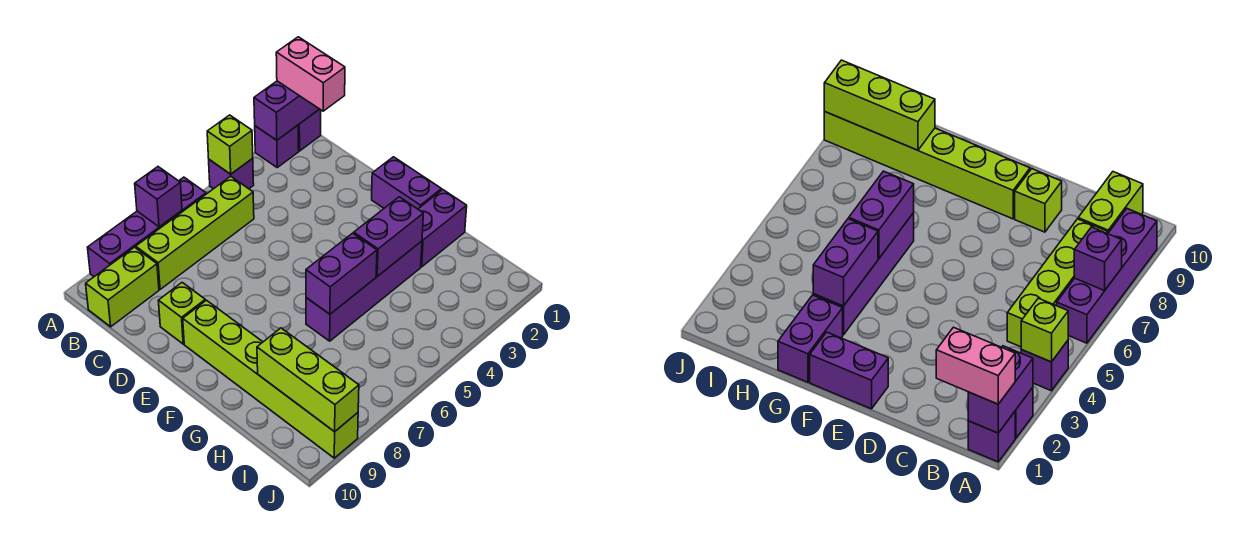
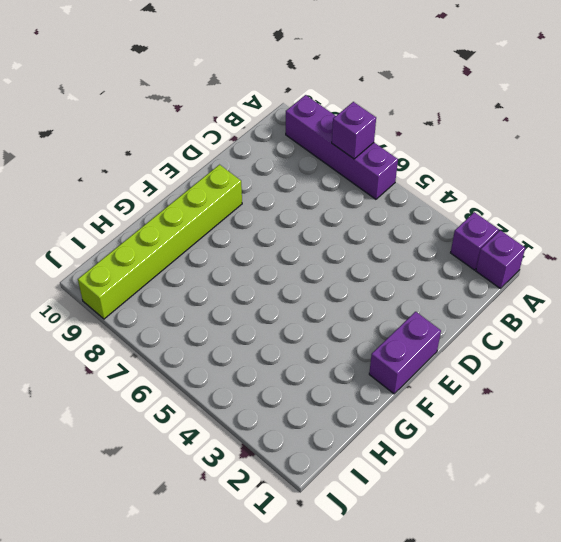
none -> purple brick A4 level 1
none -> lime brick B5:B8 level 1
none -> lime brick B9:B10 level 1

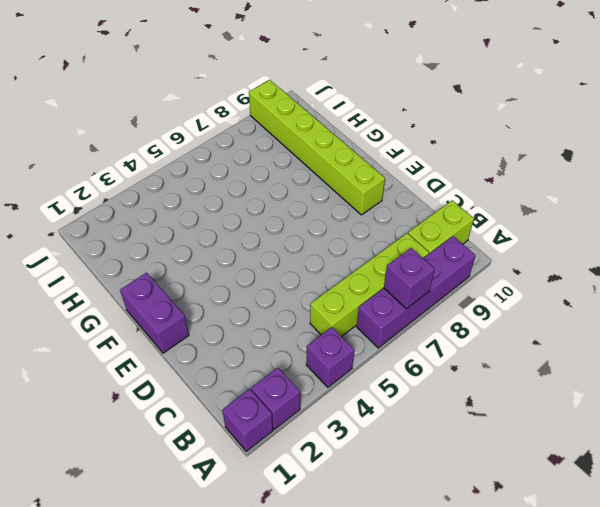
none -> lime brick D9 level 1
none -> purple brick G1:G2 level 1
none -> purple brick G3:G6 level 1

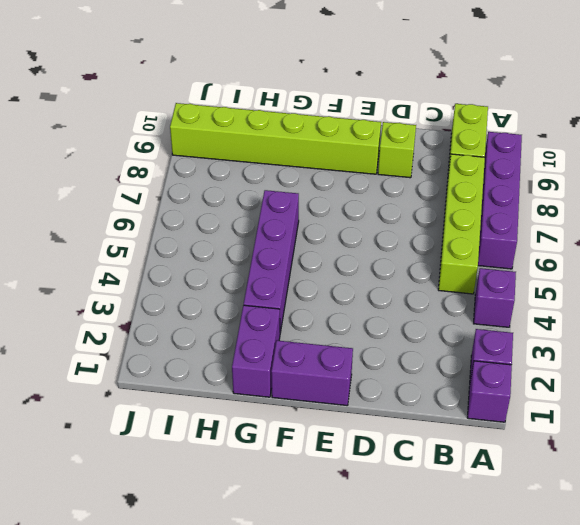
none -> purple brick A1:A2 level 2
none -> lime brick A4 level 2
none -> purple brick A7 level 2

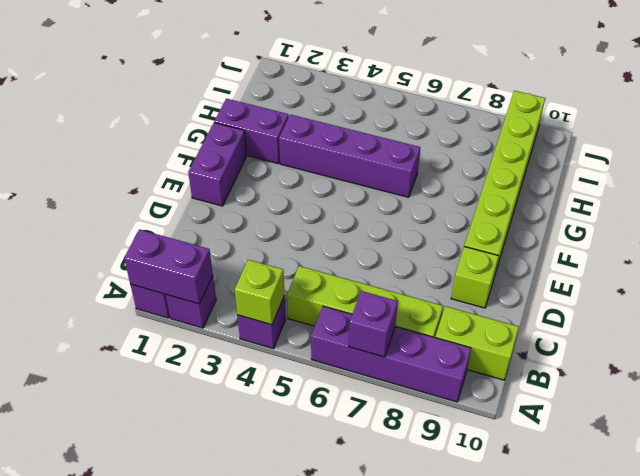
none -> purple brick G3:G4 level 2
none -> purple brick G5:G6 level 2
none -> lime brick H9:J9 level 2

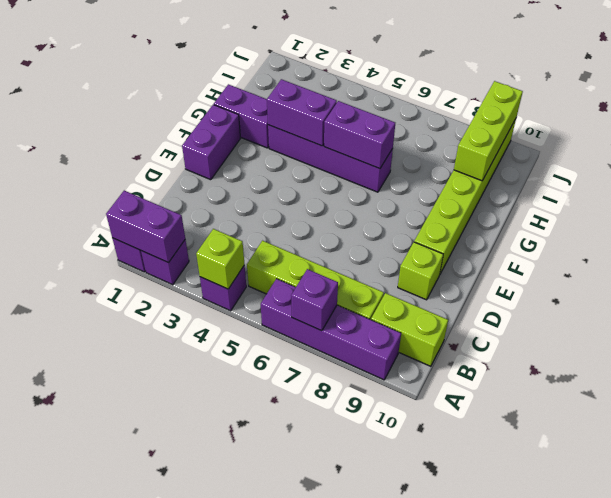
none -> pink brick A1:B1 level 3

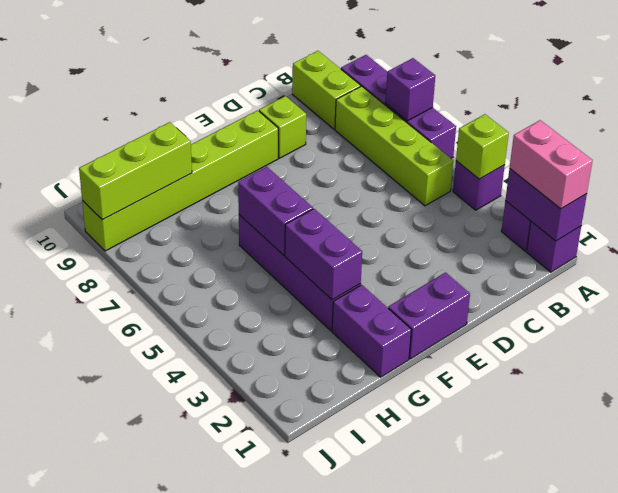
pink brick A1:A2 level 3 -> pink brick A1:B1 level 3

